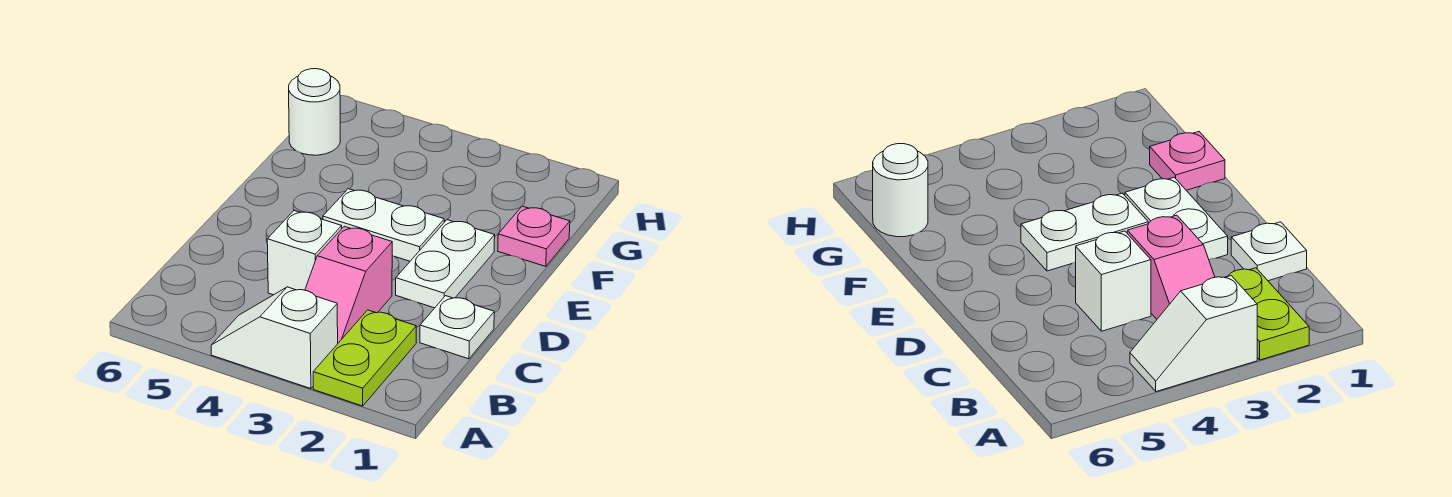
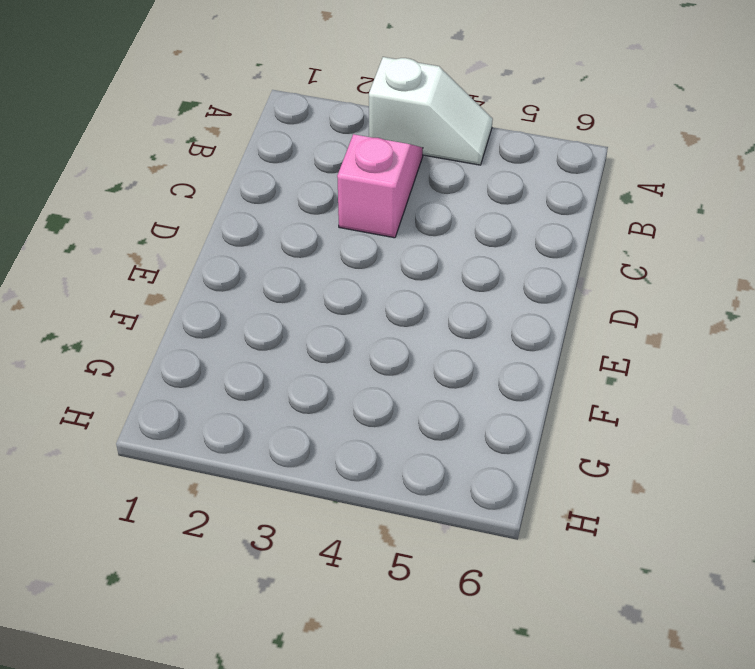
none -> lime plate A2:B2 level 1
none -> white plate C1 level 1

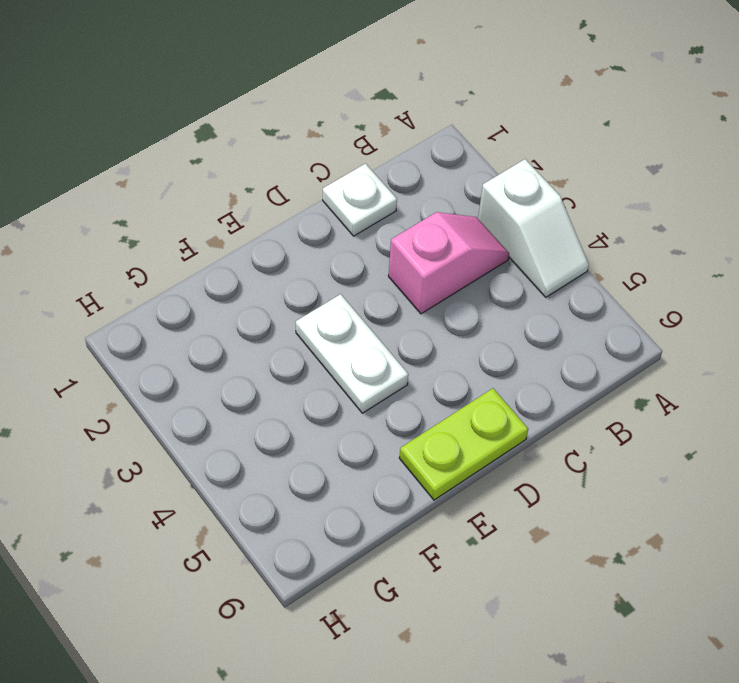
lime plate D6:E6 level 1 -> lime plate A2:B2 level 1
none -> white brick C4 level 1
none -> white plate D2:E2 level 1

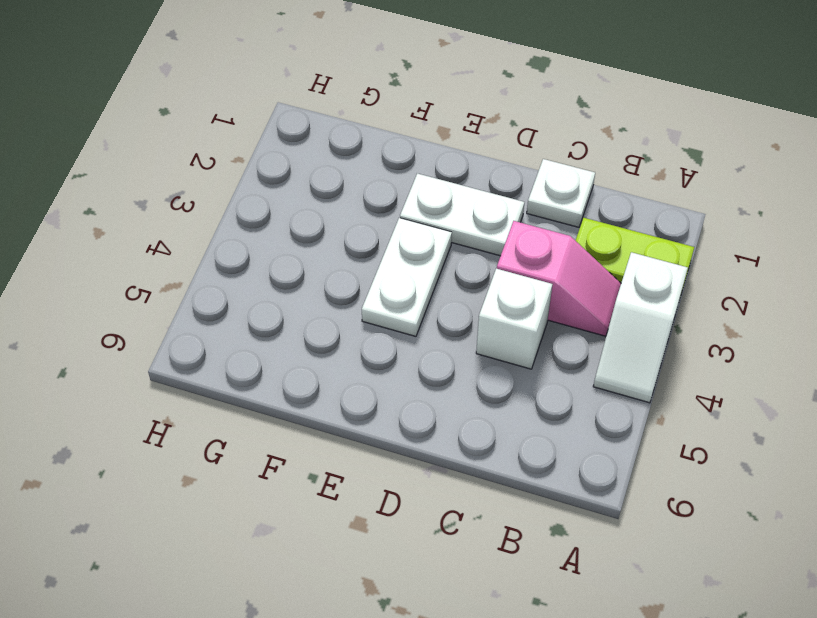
none -> pink plate F1 level 1
none -> white round brick G6 level 1

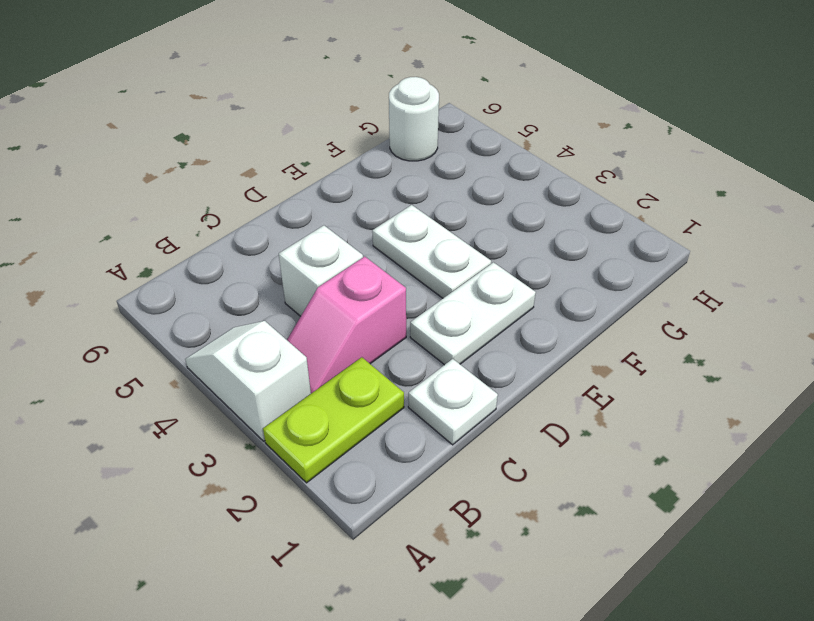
none -> pink plate F1 level 1

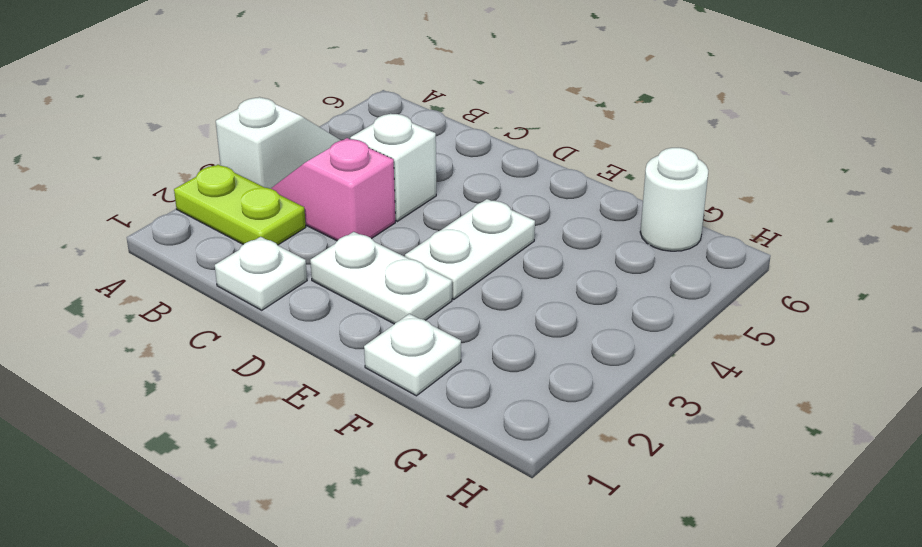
white plate F1 level 1 -> pink plate F1 level 1

